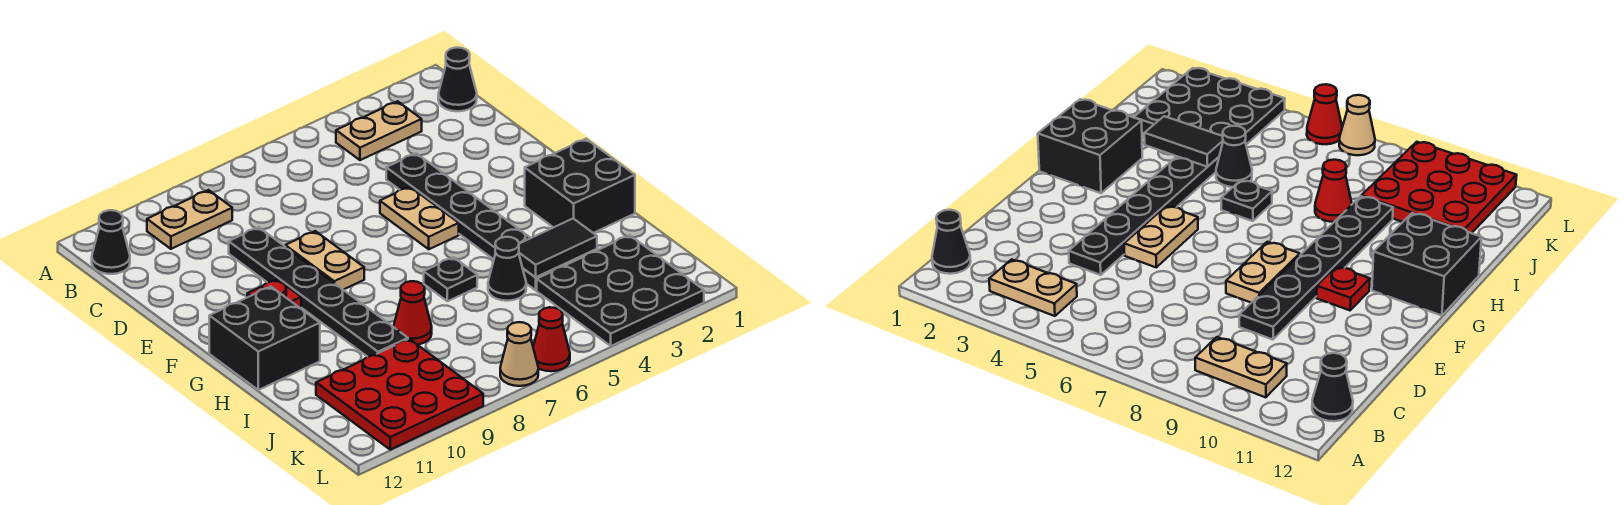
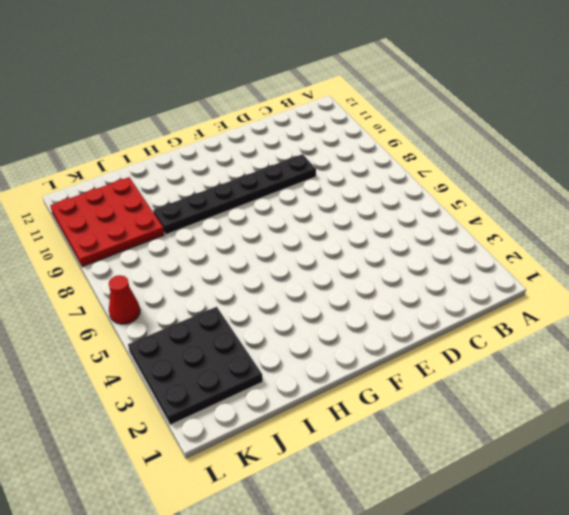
none -> black cone B1 level 1
none -> tan plate B3:B4 level 1
none -> tan plate B9:B10 level 1

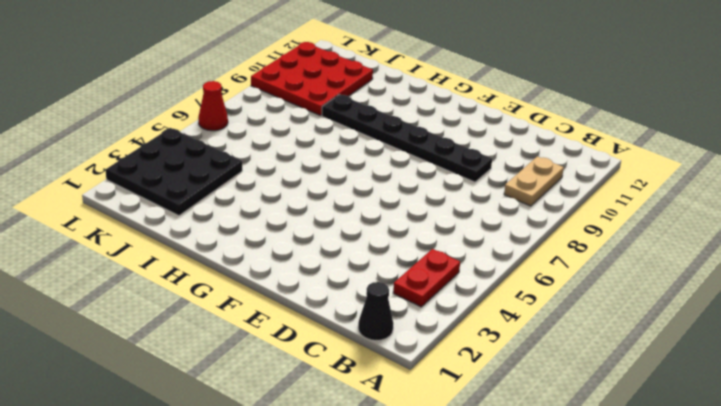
red plate B3:B4 level 1 -> tan plate B3:B4 level 1
none -> black cone B12 level 1
none -> black plate D4:I4 level 1
none -> tan plate E5:F5 level 1

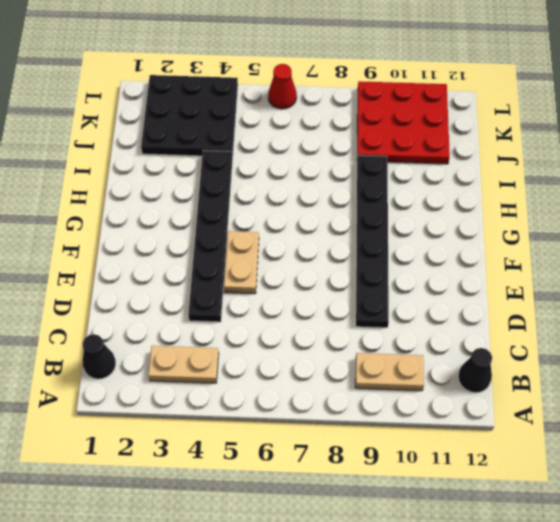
none -> tan plate E8:F8 level 1
none -> red plate F10 level 1
none -> black brick G1:H2 level 1

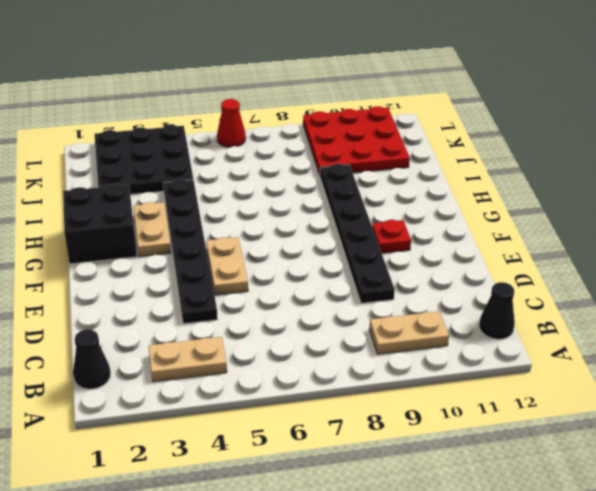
tan plate G3:H3 level 1 -> tan plate E8:F8 level 1
none -> black brick G11:H12 level 1
none -> black plate H6 level 1
none -> black cone I5 level 1

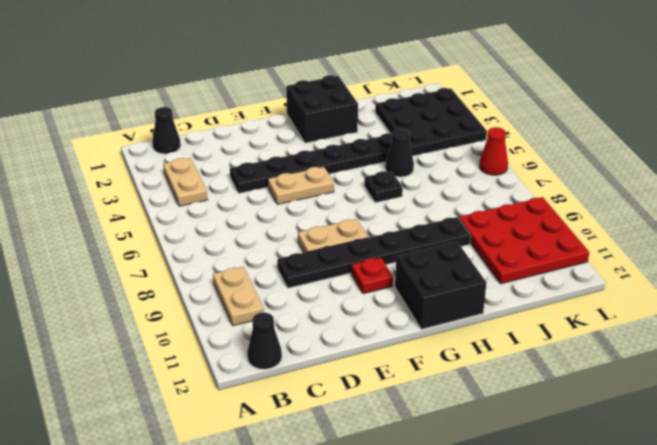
none -> red cone I8 level 1
none -> tan cone L7 level 1
none -> black tile I3:I4 level 2

